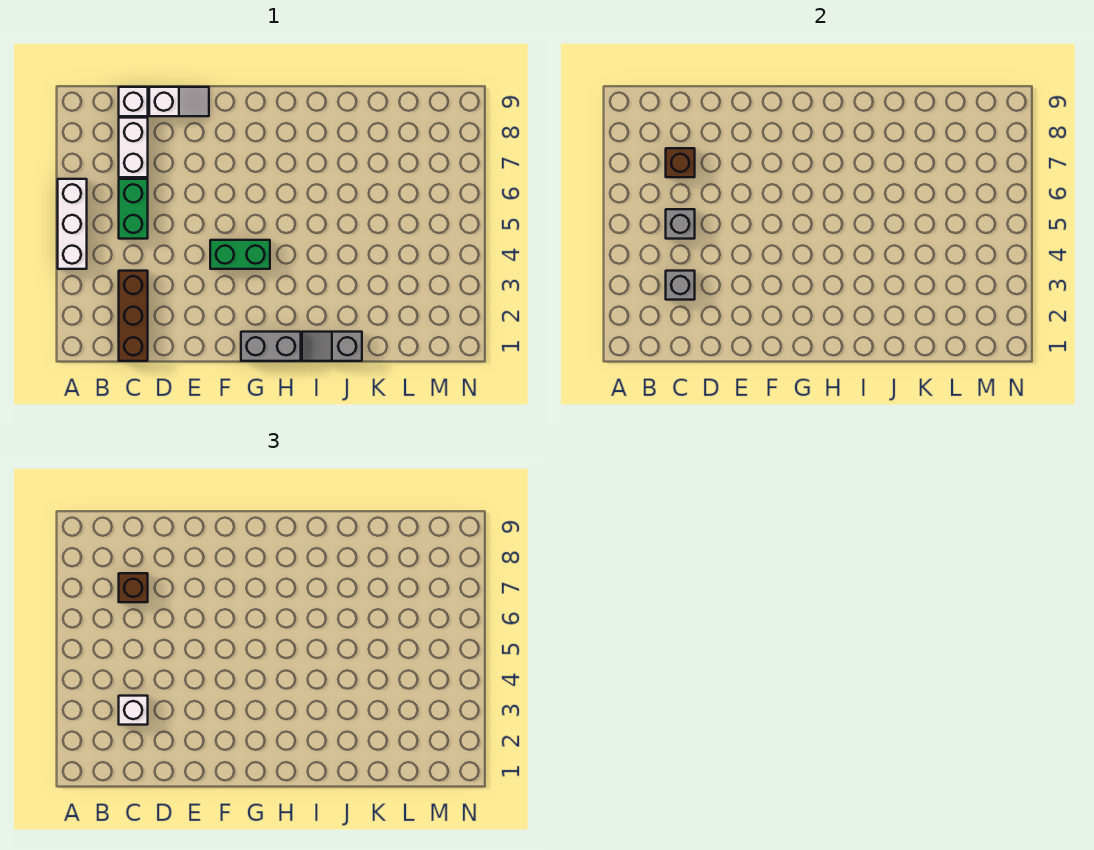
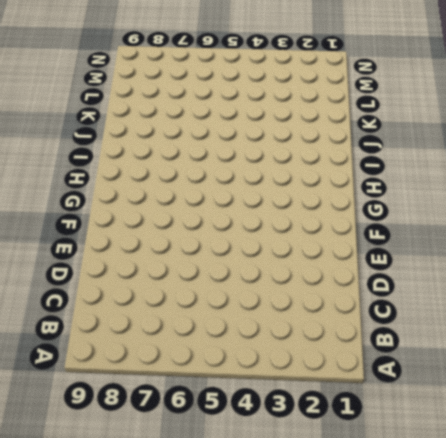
none -> white brick A4:A6 level 1
none -> brown brick C1:C3 level 1
none -> green brick C5:C6 level 1

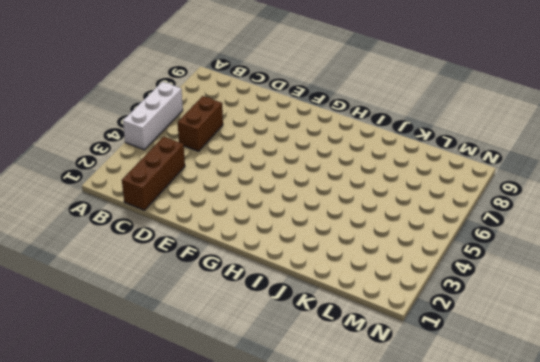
brown brick C5:C6 level 1 -> green brick C5:C6 level 1
none -> white brick C7:C8 level 1
none -> white brick C9 level 1
none -> white slope D9:E9 level 1 top D

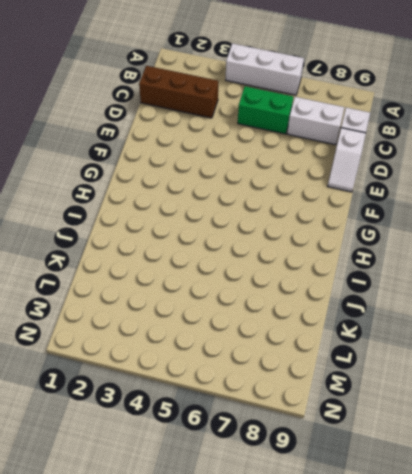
none -> green brick F4:G4 level 1
none -> grey brick G1:H1 level 1
none -> grey slope I1:J1 level 1 top J

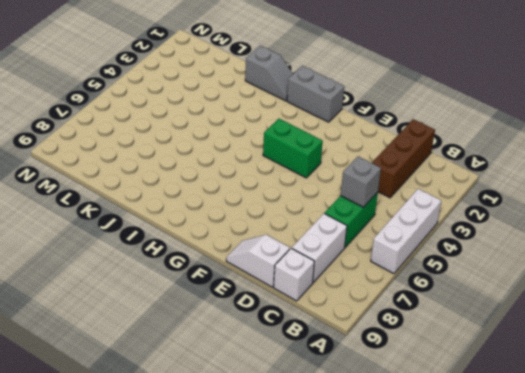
none -> grey brick C3 level 2
none -> brown brick C7 level 2
none -> white brick C3 level 3

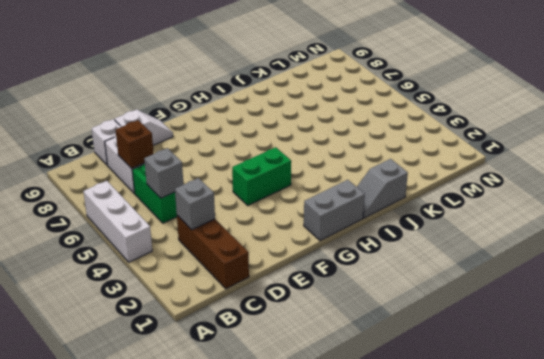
none -> white brick C3 level 3
none -> brown brick C7 level 3

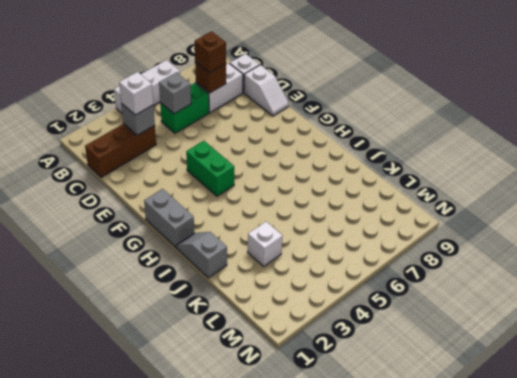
white brick K3 level 1 -> none

